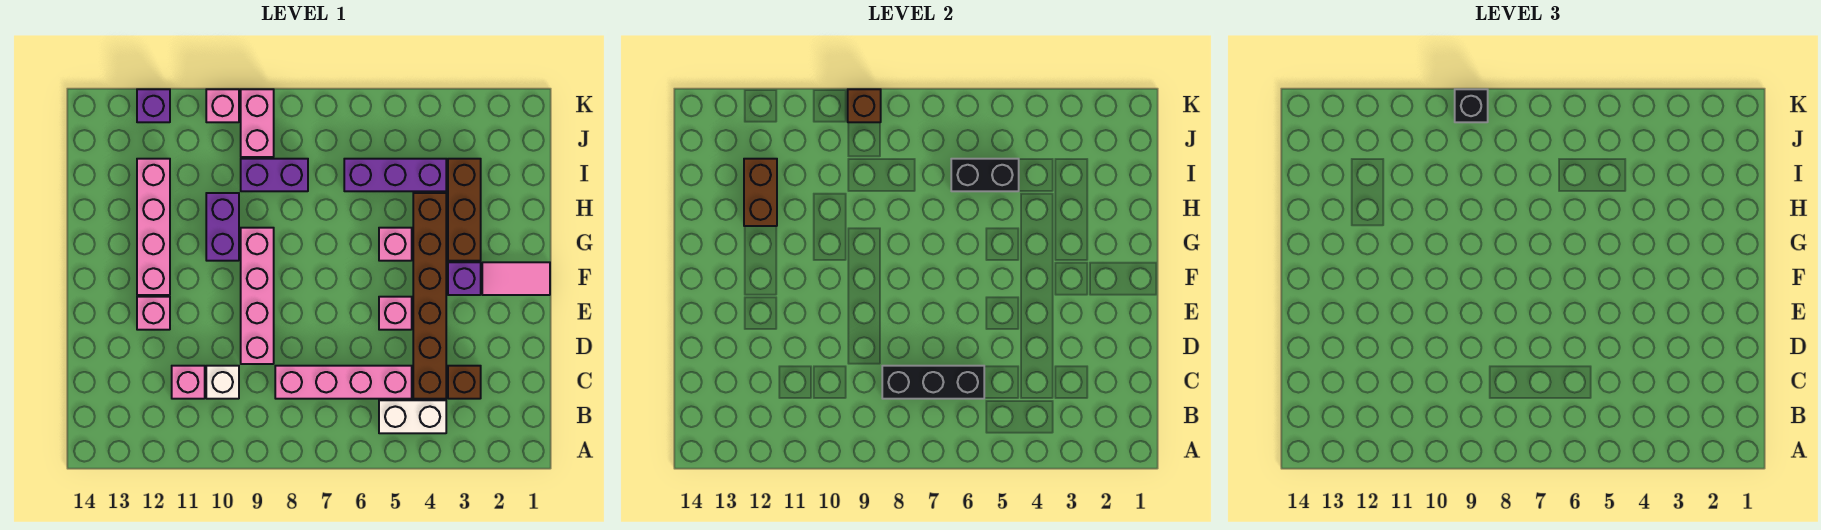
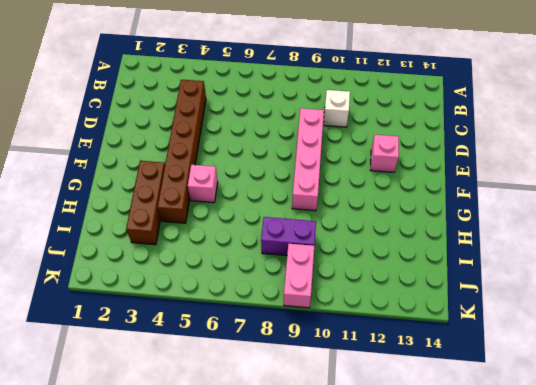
none -> white brick B4:B5 level 1
none -> brown brick C3 level 1
none -> pink brick C5:C8 level 1

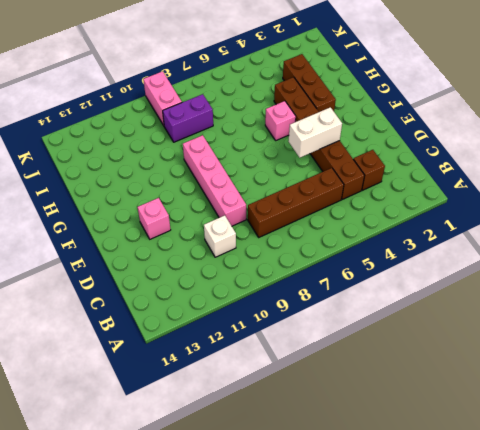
brown brick C5:C8 level 1 -> pink brick C5:C8 level 1
white brick E4:E5 level 2 -> white brick B4:B5 level 1
none -> pink brick C11 level 1
none -> pink brick E5 level 1
none -> pink tile F1:F2 level 1

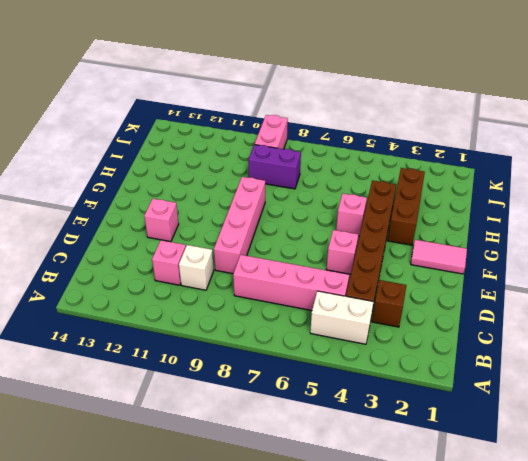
none -> purple brick F3 level 1
none -> pink brick F12:I12 level 1
none -> purple brick G10:H10 level 1

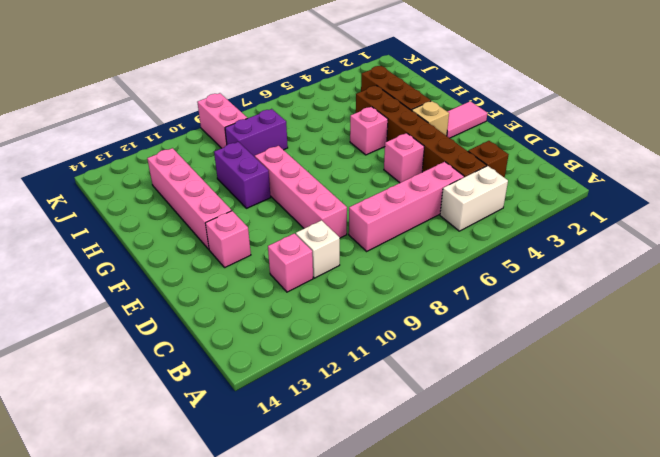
tan brick F3 level 1 -> purple brick F3 level 1
none -> purple brick I4:I6 level 1
none -> pink brick K10 level 1
none -> purple brick K12 level 1

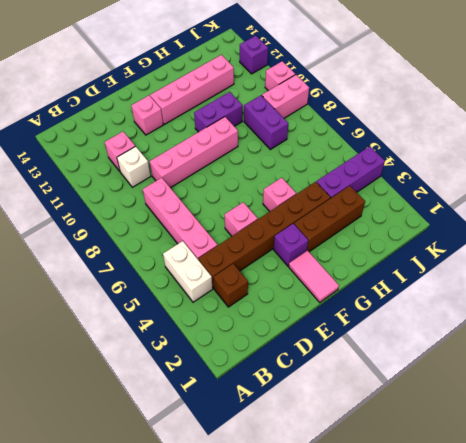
purple brick I4:K4 level 1 -> purple brick I4:I6 level 1
none -> black brick C6:C8 level 2
none -> brown brick H12:I12 level 2
none -> black brick I5:I6 level 2

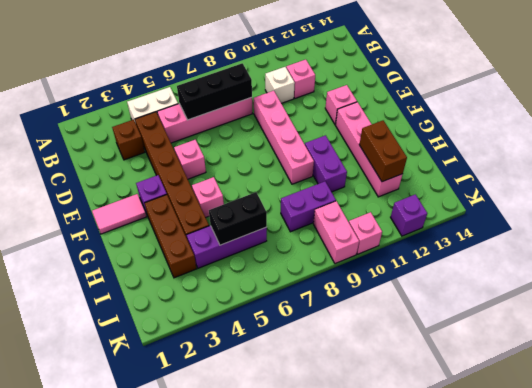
none -> brown brick K9 level 2
none -> black brick K9 level 3

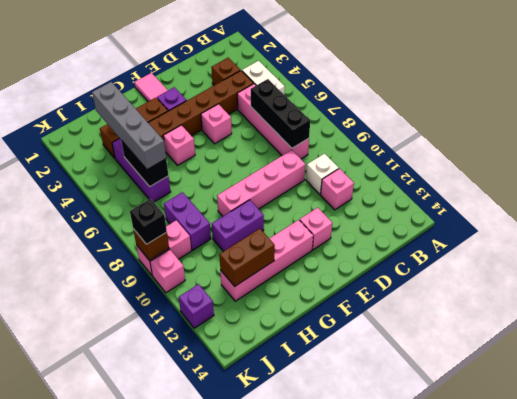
grey brick I3:I6 level 3 -> none

